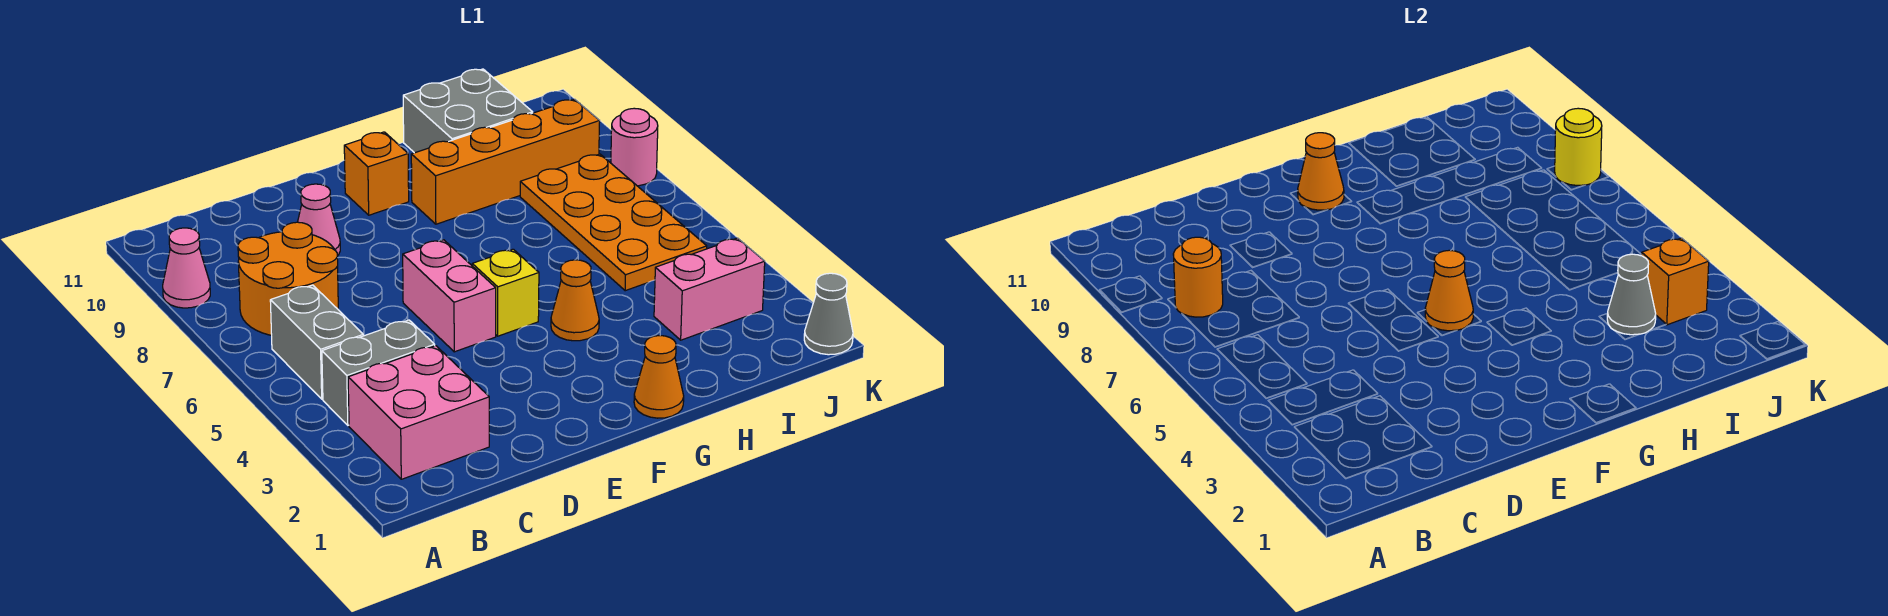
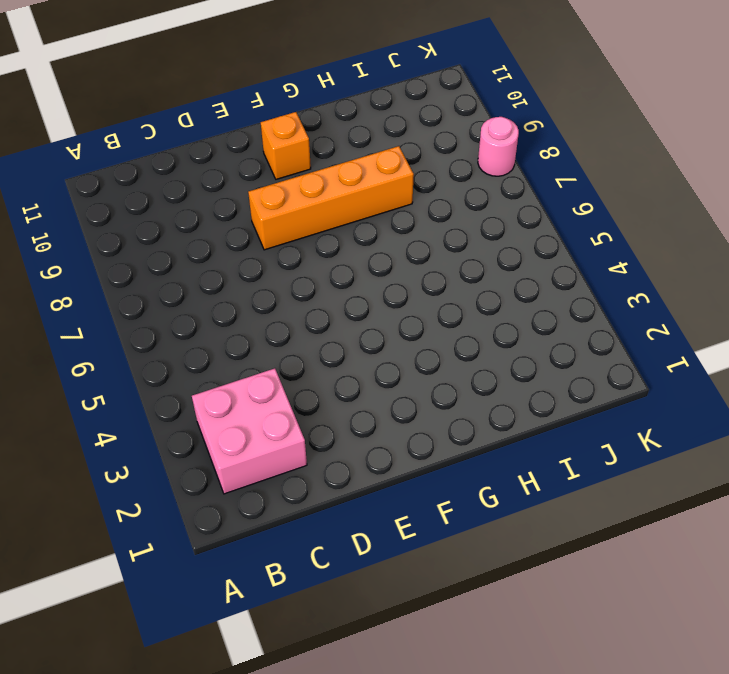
orange brick E8:H8 level 1 -> orange brick G9:J9 level 1
none -> pink cone A9 level 1
none -> grey brick B4:C4 level 1
none -> grey brick B5:B6 level 1

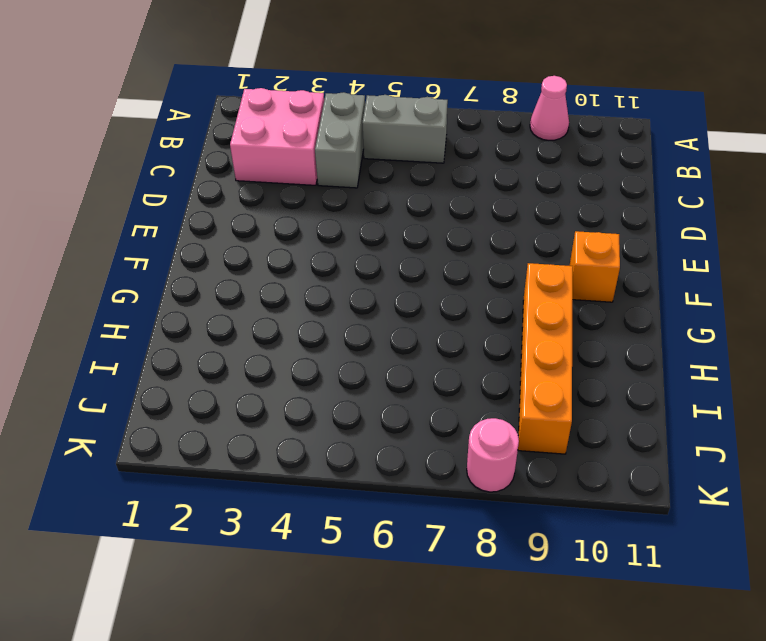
none -> orange round brick B7:C8 level 1
none -> pink cone D9 level 1
none -> pink brick E5:E6 level 1

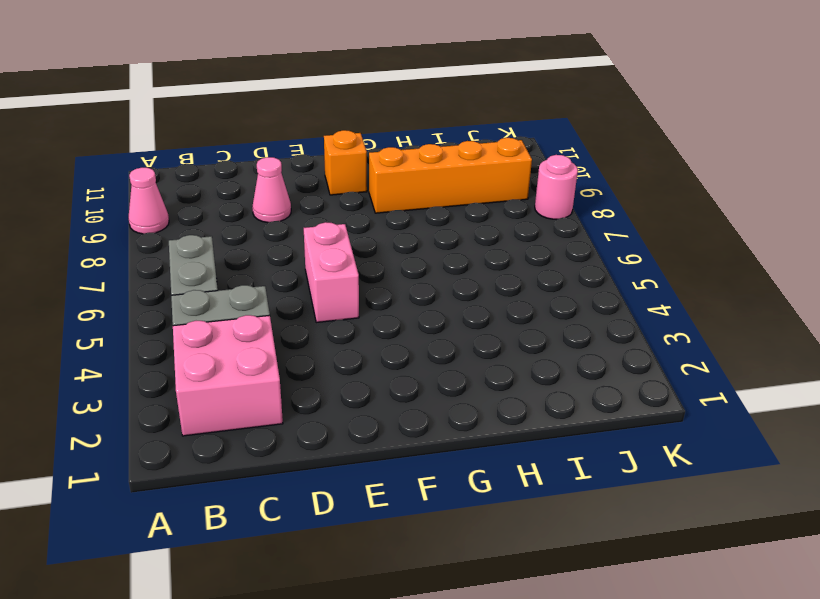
none -> orange round brick B7:C8 level 1
none -> yellow brick F5 level 1
none -> orange cone G1 level 1

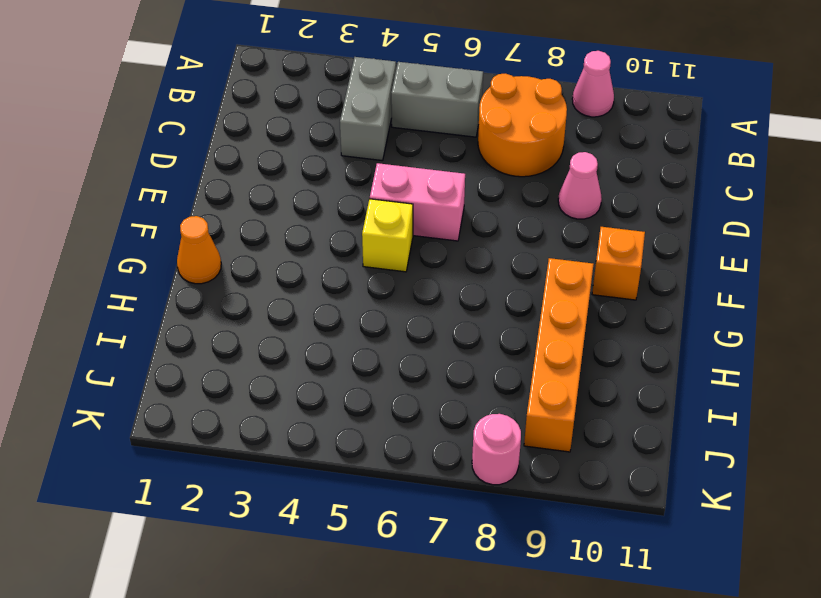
none -> pink brick B2:C3 level 1
none -> orange cone G4 level 1
none -> grey brick H10:I11 level 1

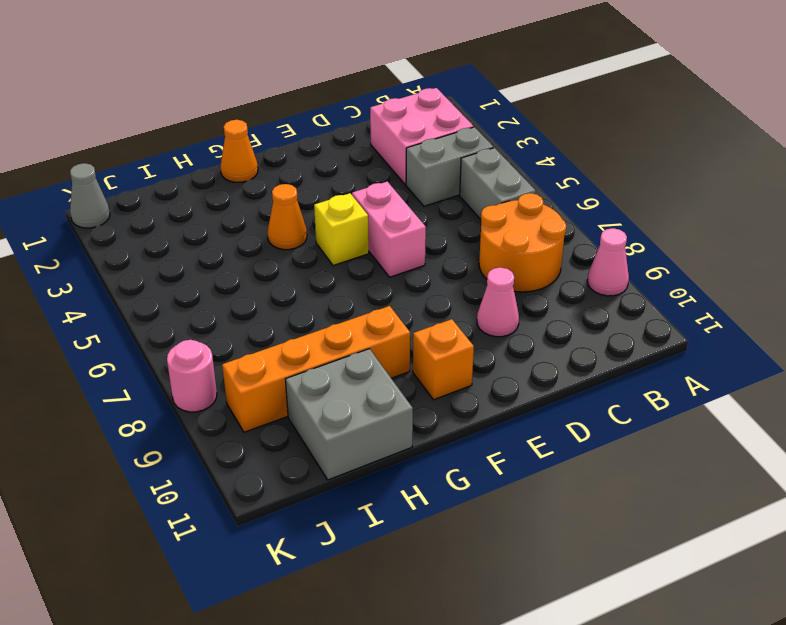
none -> pink brick I3:J3 level 1
none -> orange plate I5:J8 level 1
none -> orange round brick B8 level 2

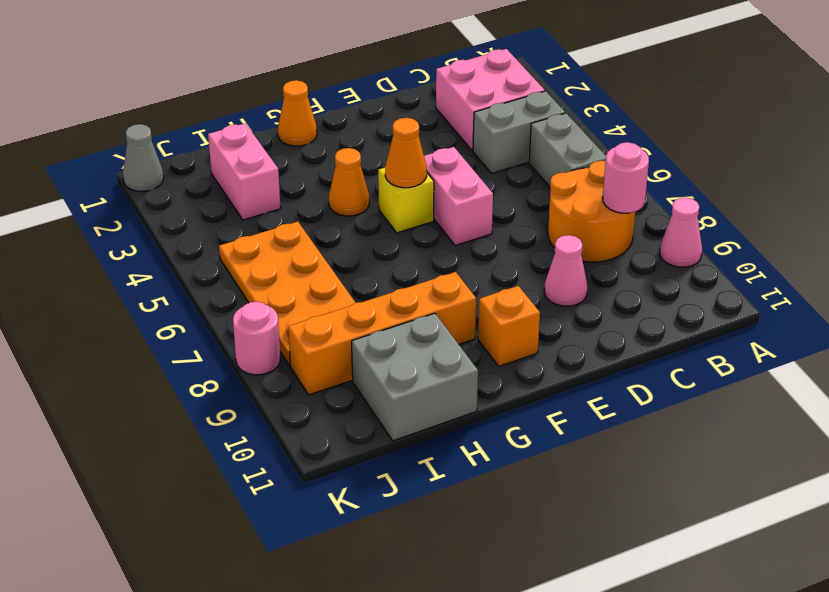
pink round brick B8 level 2 -> orange round brick B8 level 2
pink brick I2:I3 level 1 -> pink brick I3:J3 level 1
none -> orange cone F10 level 2
none -> grey cone I3 level 2
none -> orange brick J3 level 2

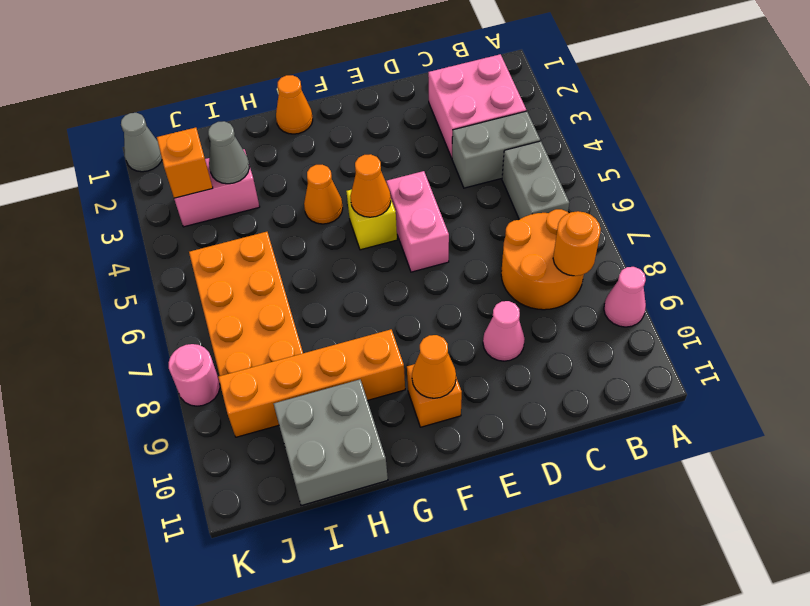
none -> yellow round brick K8 level 2

